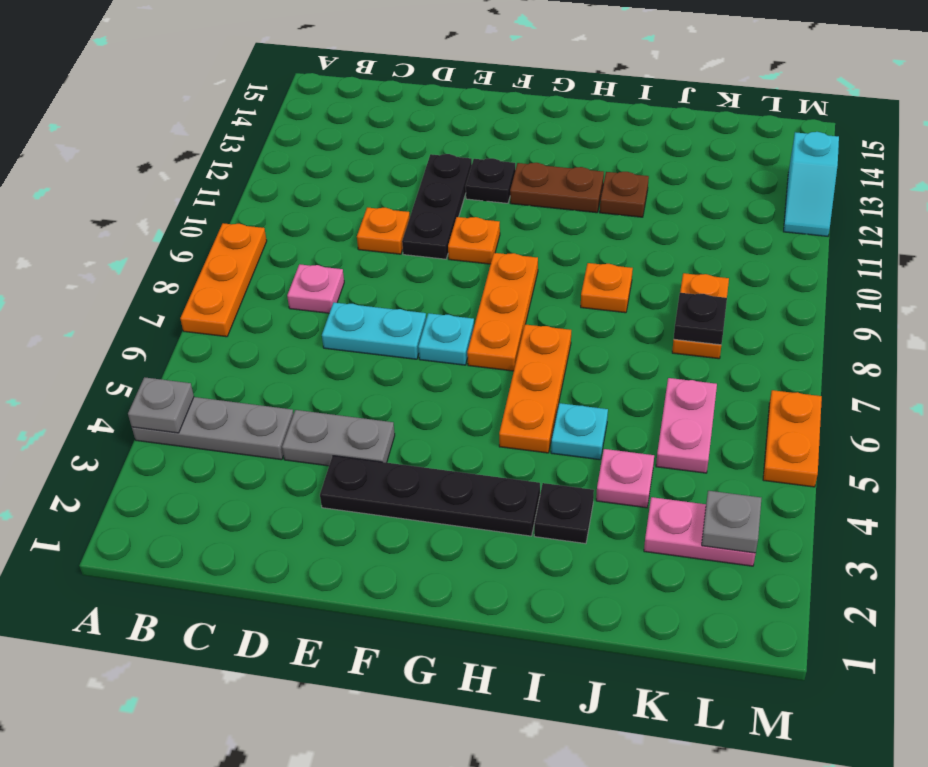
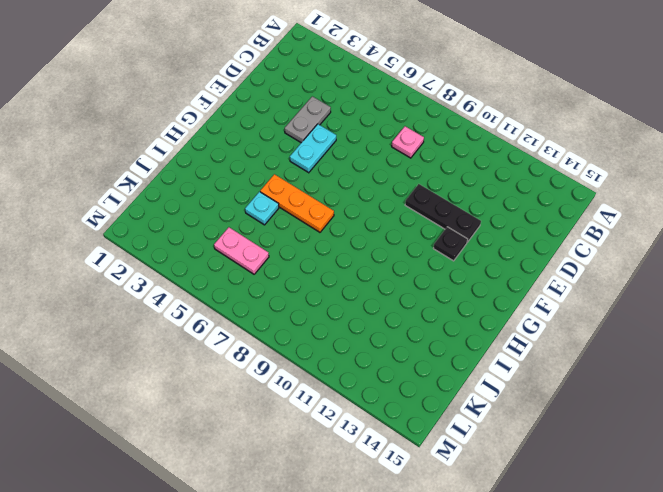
cyan plate E5:F5 level 1 -> cyan plate D7:E7 level 1
none -> grey plate A4:C4 level 1
none -> orange plate A7:A9 level 1
none -> orange plate D10 level 1

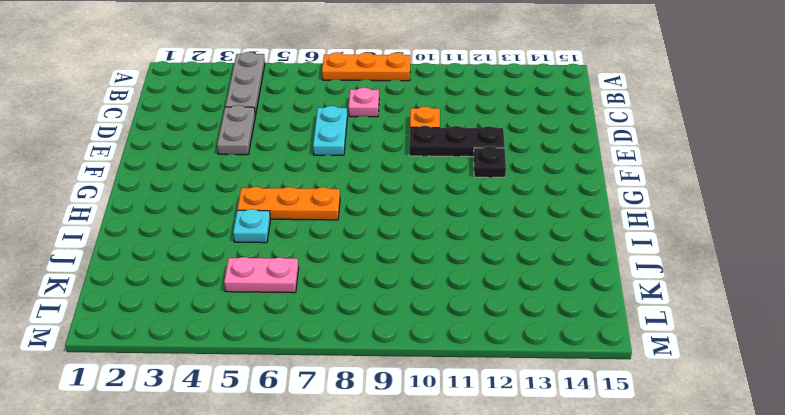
none -> black plate E3:H3 level 1
none -> cyan plate F7 level 1
none -> orange plate F10 level 1

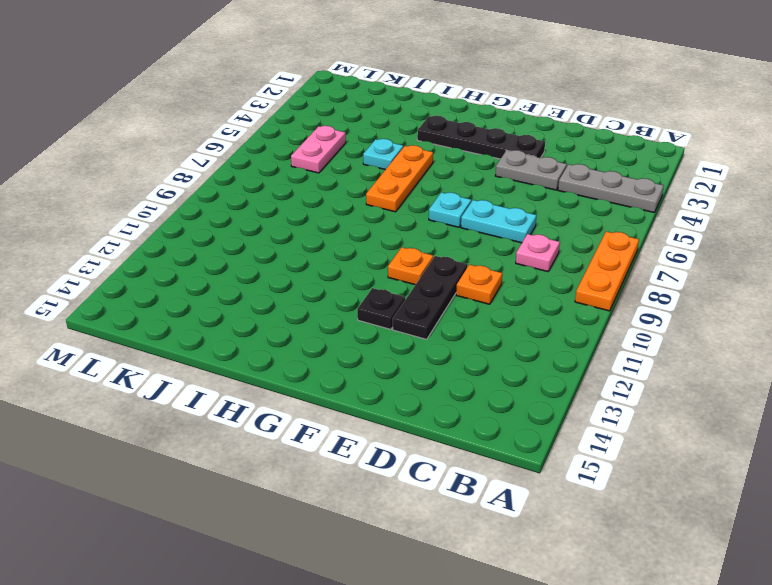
none -> orange plate G7:G9 level 1
none -> brown plate G12:H12 level 1
none -> black plate I3 level 1

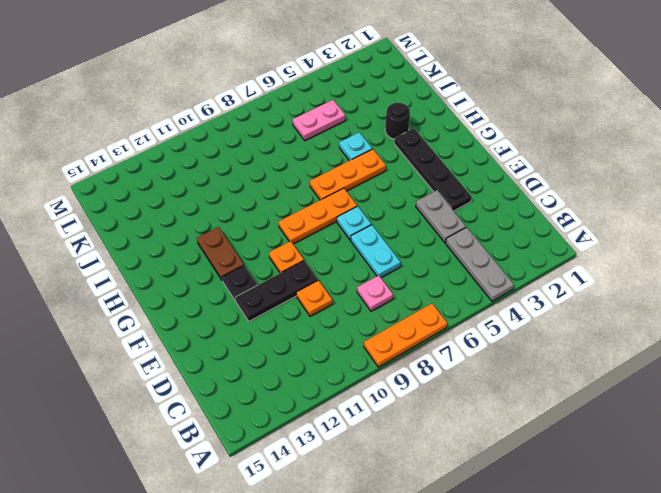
black round brick I3 level 1 -> black plate I3 level 1
none -> orange plate I9 level 1
none -> brown plate I12 level 1
none -> pink plate J4 level 1

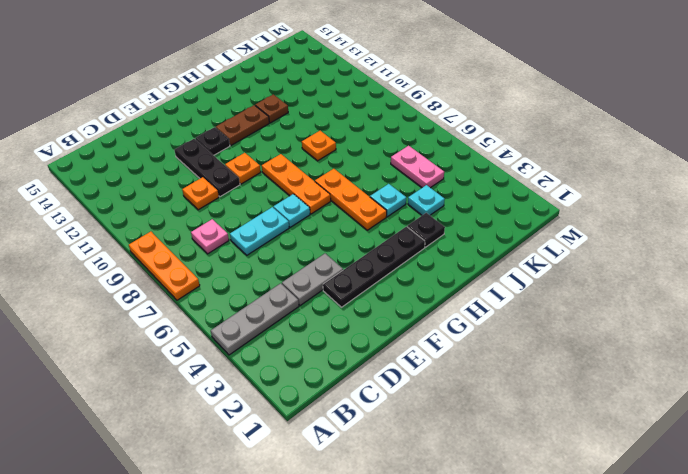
cyan plate J4 level 1 -> pink plate J4 level 1
none -> pink plate K3:L3 level 1
none -> orange plate K8:K9 level 1
none -> orange plate M5:M6 level 1

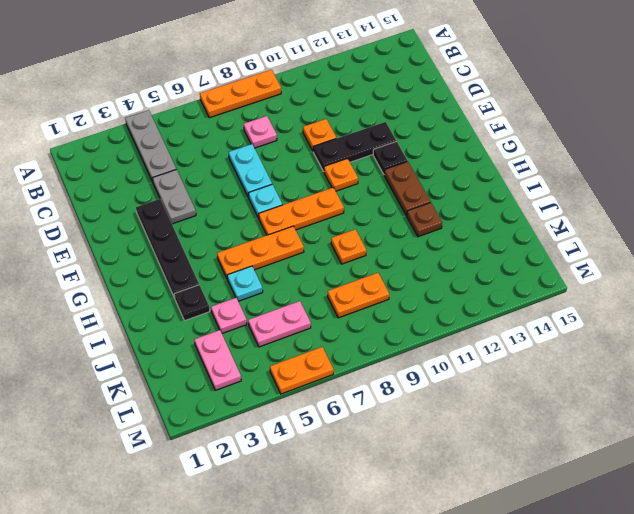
none -> cyan slope M12:M13 level 1 top 13
none -> grey plate A4 level 2
none -> black plate K8 level 2

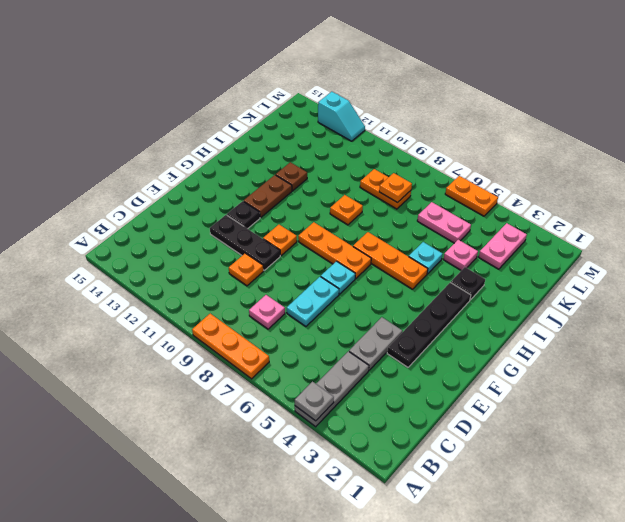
orange plate K8 level 2 -> black plate K8 level 2
none -> grey plate L3 level 2

